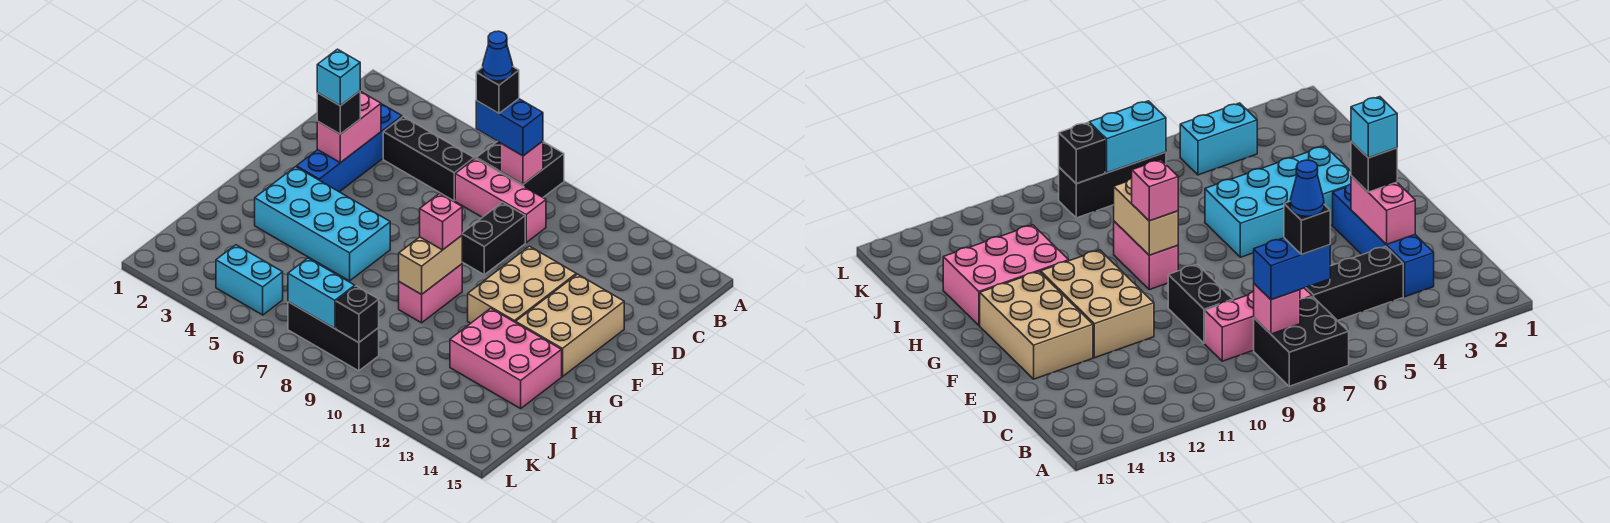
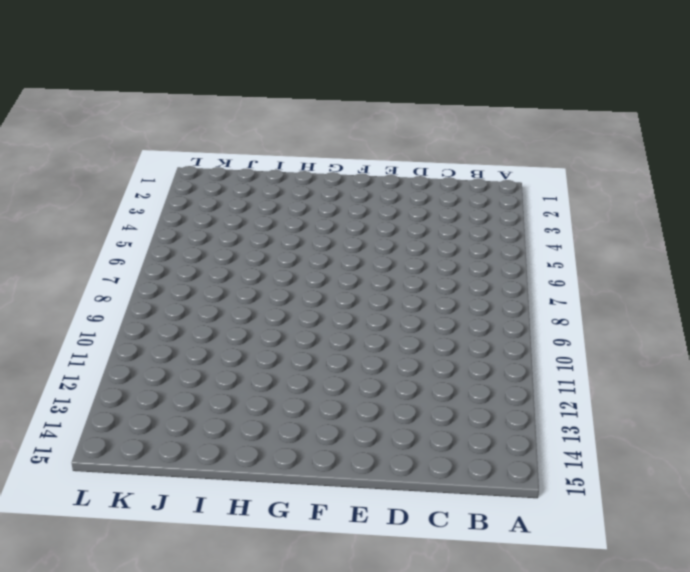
none -> black brick A7:B8 level 1
none -> blue brick C3:F3 level 1
none -> black brick C4:C6 level 1

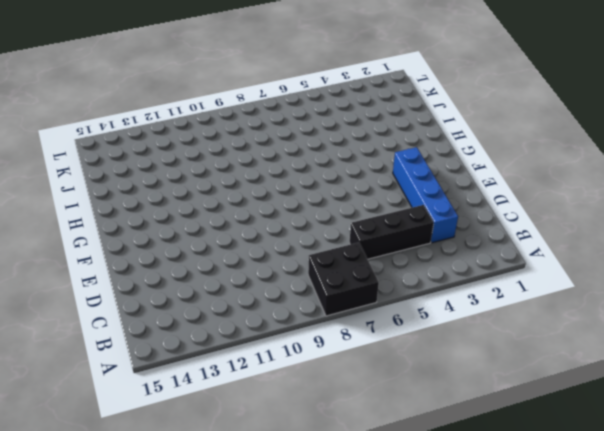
none -> pink brick C7:C9 level 1
none -> black brick D9:E9 level 1
none -> tan brick E11:G12 level 1

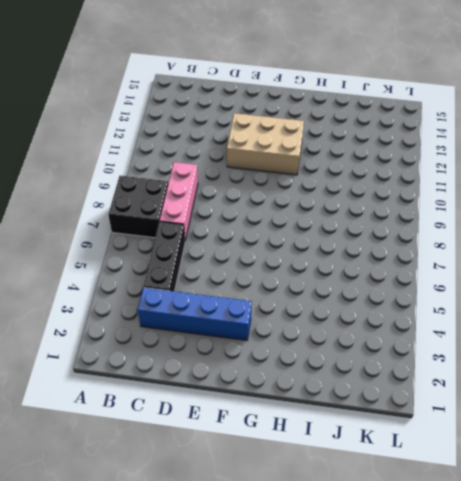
none -> black brick D9:E9 level 1
none -> tan brick E13:G14 level 1
none -> cyan brick G3:H6 level 1

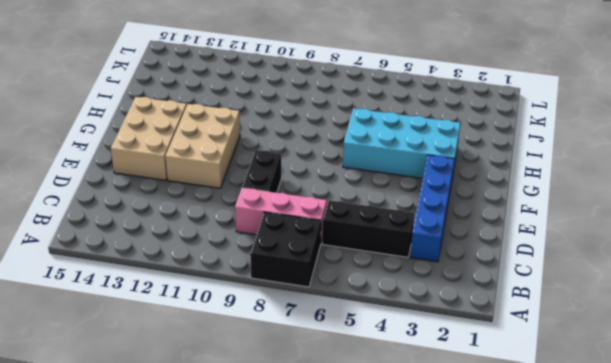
none -> pink brick G9:H9 level 1
none -> pink brick H12:I14 level 1
none -> cyan brick K4:K5 level 1

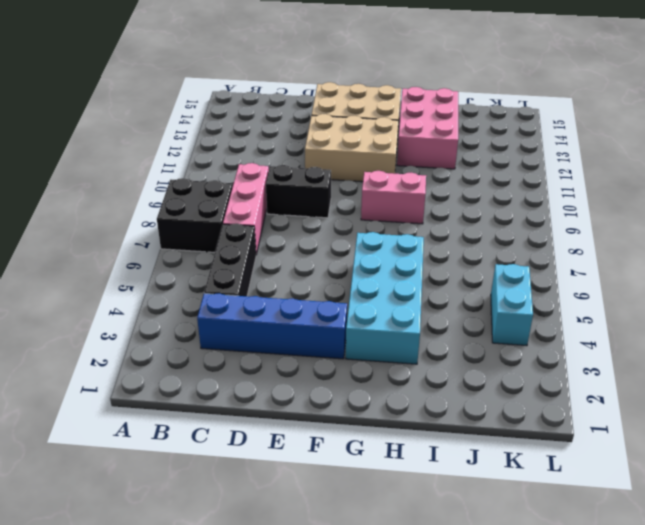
none -> black brick K7:K9 level 1
none -> pink brick B8 level 2
none -> pink brick D3:E3 level 2

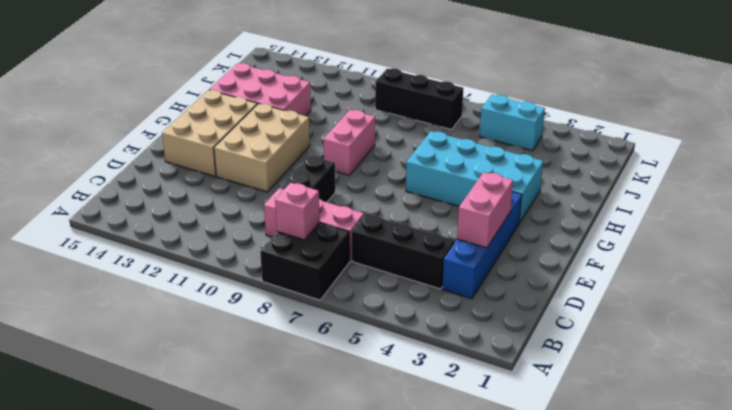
none -> tan brick G9:H9 level 2
none -> cyan brick K7:K8 level 2
none -> black brick K9 level 2

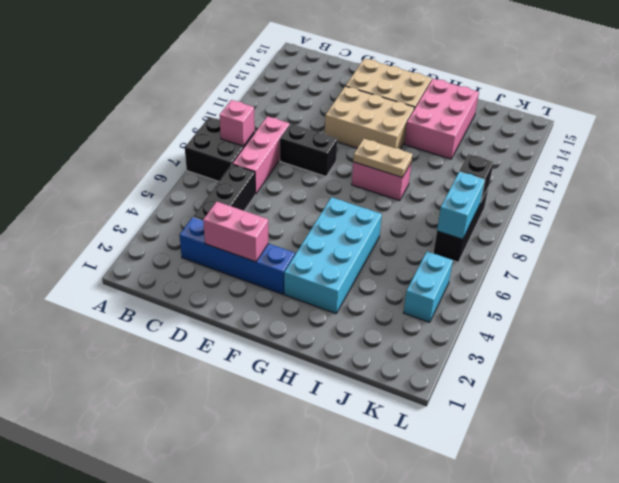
tan plate G9:H9 level 2 -> tan brick G9:H9 level 2
none -> blue brick B7:B8 level 3
none -> black brick E3 level 3
none -> pink brick G9 level 3

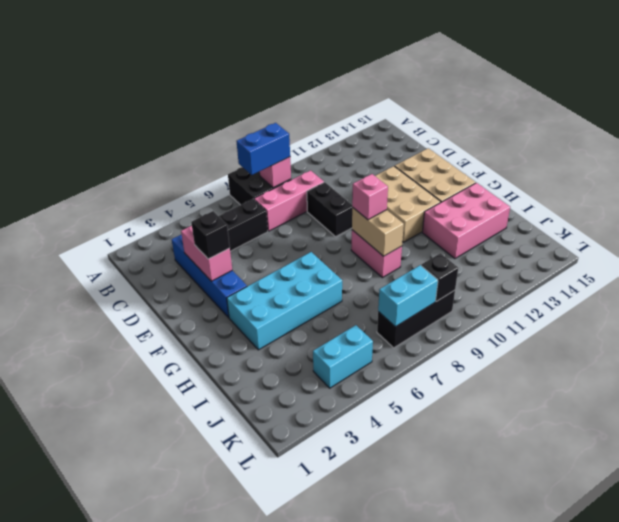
none -> black brick B7 level 4
none -> cyan brick E3 level 4
none -> blue cone B7 level 5

